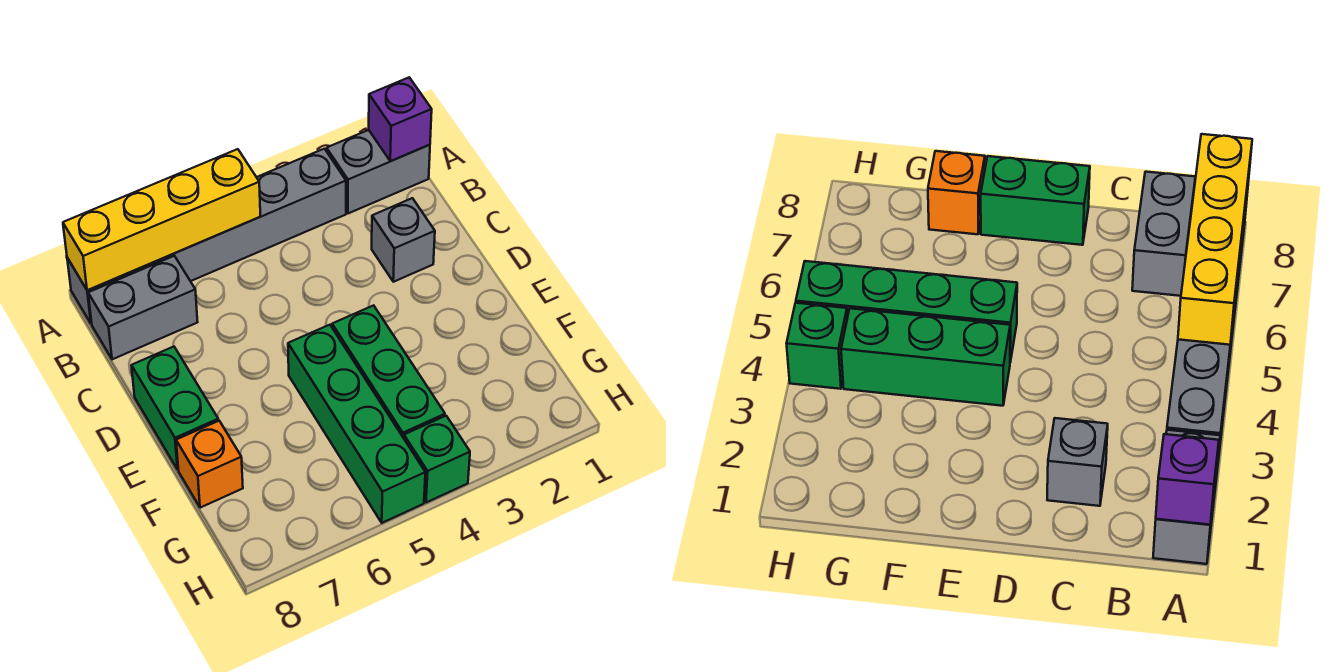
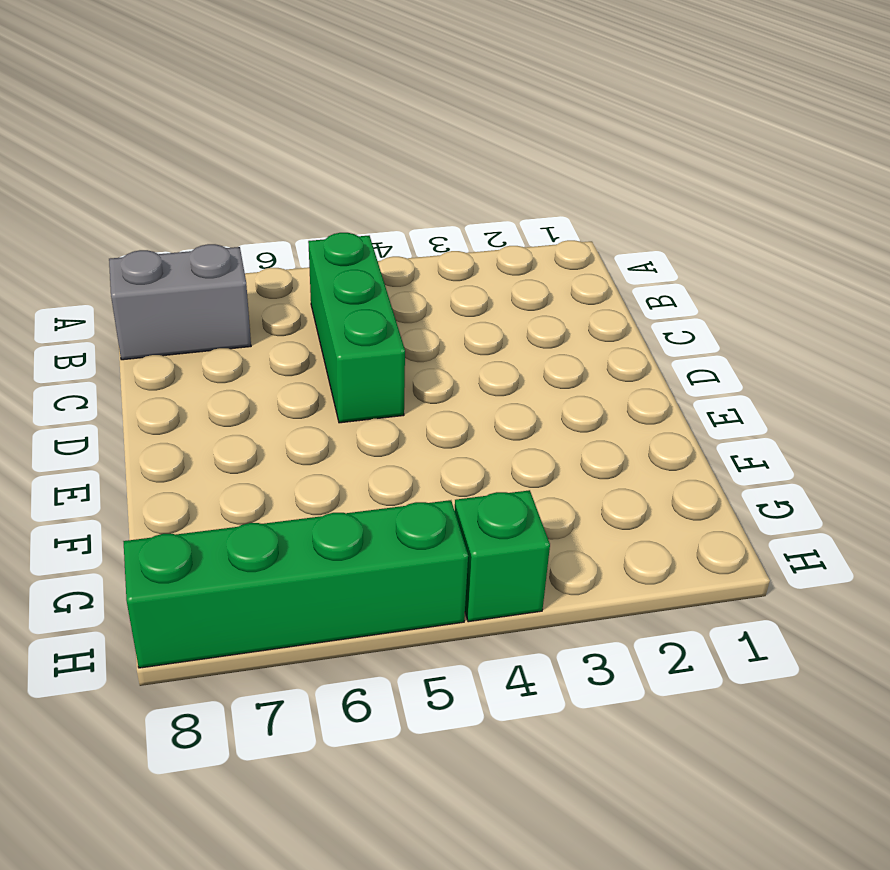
green brick B5:D5 level 1 -> green brick E4:G4 level 1
green brick H5:H8 level 1 -> green brick E5:H5 level 1
none -> grey brick A1:A2 level 1
none -> grey brick A3:A8 level 1

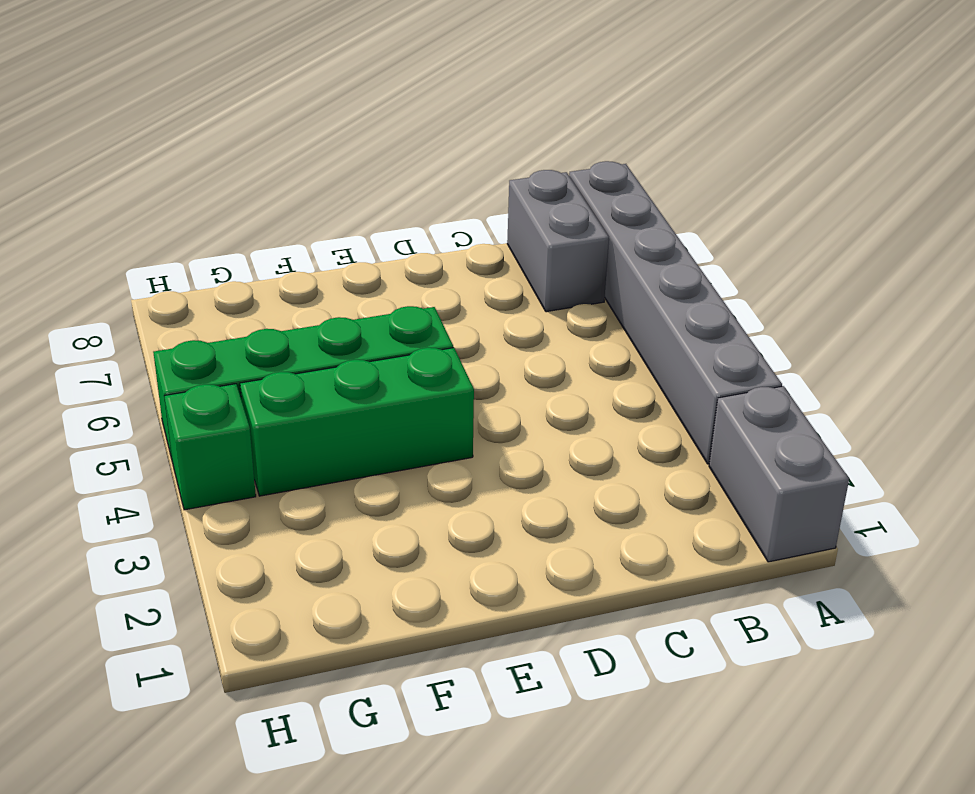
none -> grey brick C2 level 1
none -> green brick D8:E8 level 1

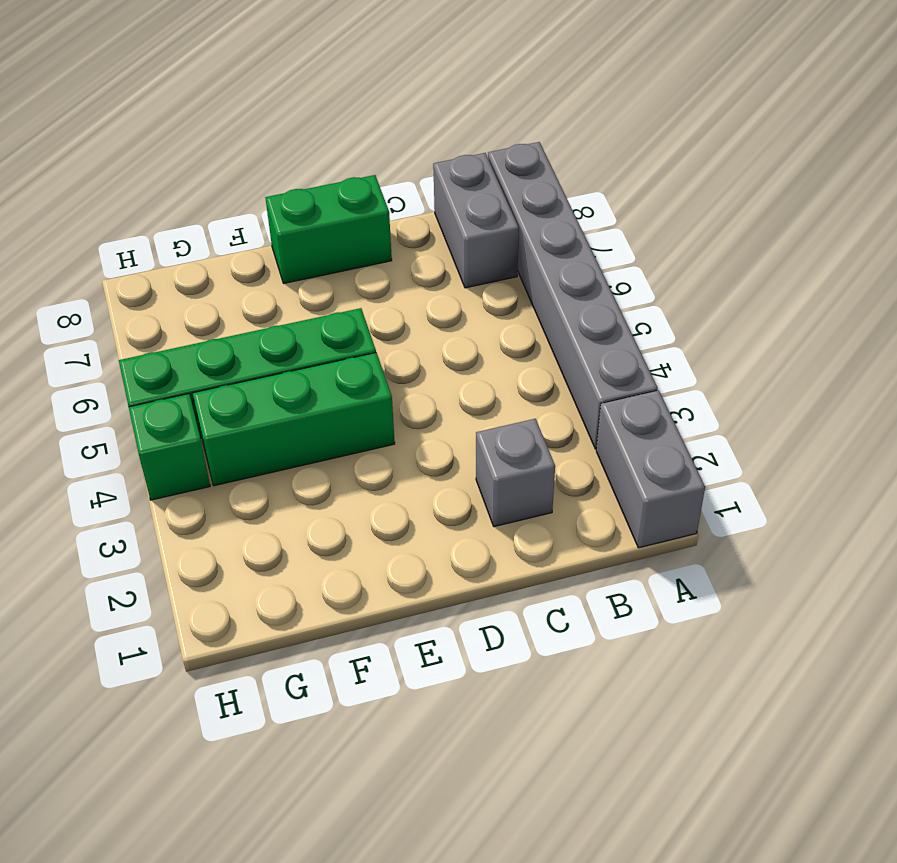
none -> orange brick F8 level 1
none -> purple brick A1 level 2

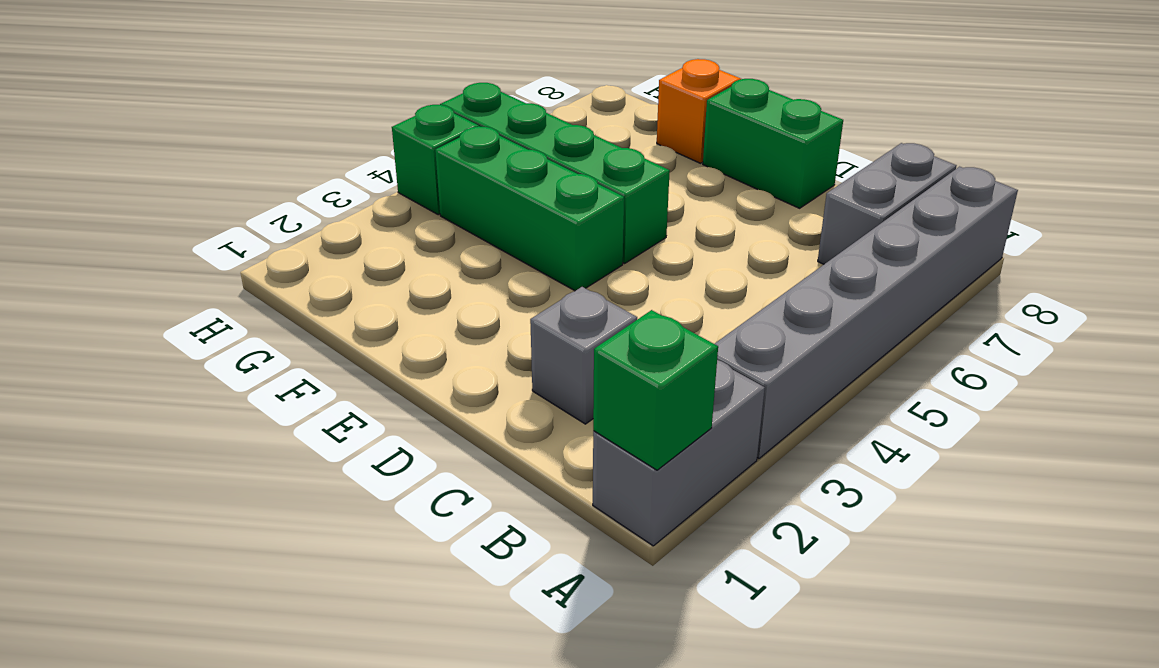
green brick A1 level 2 -> purple brick A1 level 2
none -> yellow brick A5:A8 level 2

